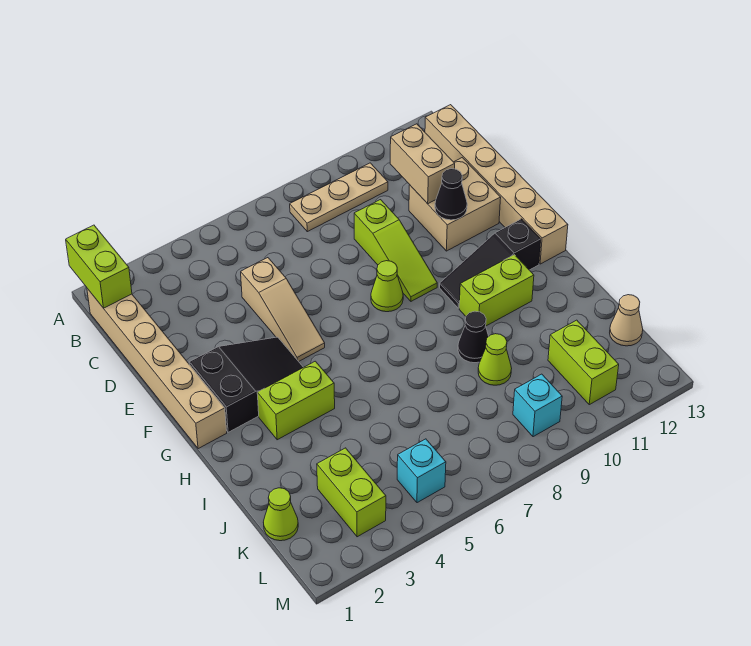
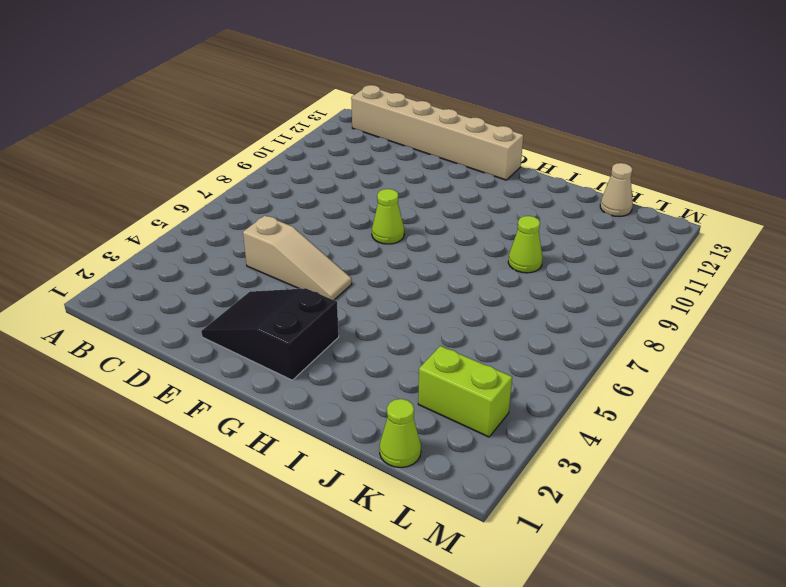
black slope E2:G3 level 1 top G -> black slope F2:G4 level 1 top 2
none -> tan brick B1:G1 level 1
none -> tan plate B8:B10 level 1
none -> lime slope D9:F9 level 1 top D

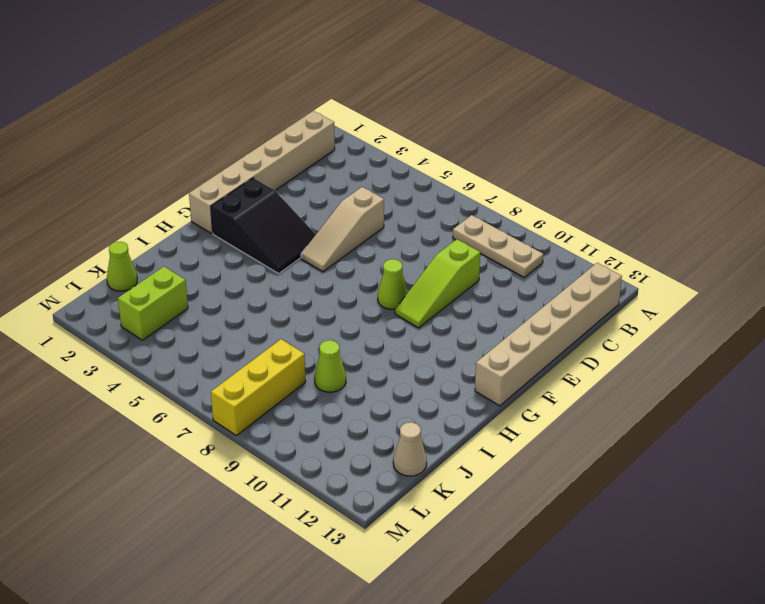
yellow brick K8:M8 level 1 -> none
none -> tan brick D11:E12 level 1
none -> black slope G10:G12 level 1 top 12
none -> lime brick H3:H4 level 1

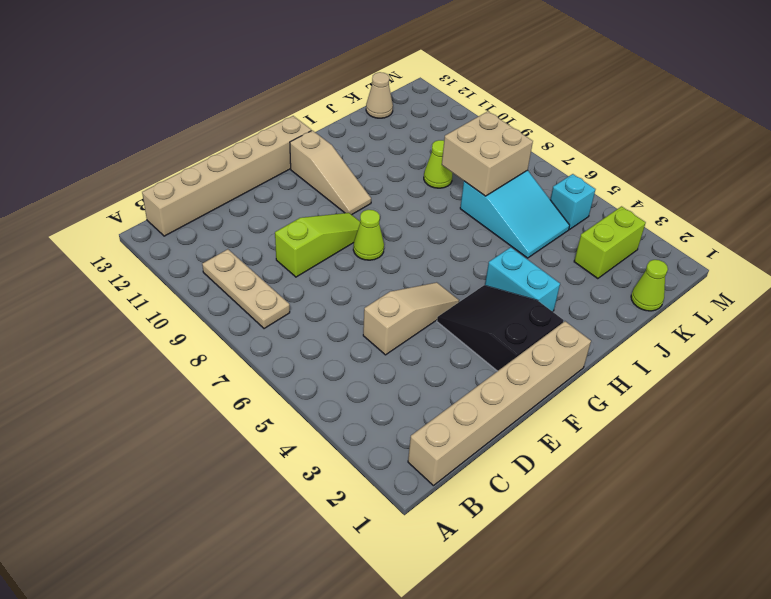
tan slope G10:G12 level 1 top 12 -> black slope G10:G12 level 1 top 12
cyan brick H3:H4 level 1 -> lime brick H3:H4 level 1
cyan slope J5:K7 level 1 top 7 -> none
tan brick J7:K8 level 2 -> tan brick D11:E12 level 1
none -> lime brick H10:H11 level 1
none -> black cone I9 level 1
none -> lime brick K11:L11 level 1

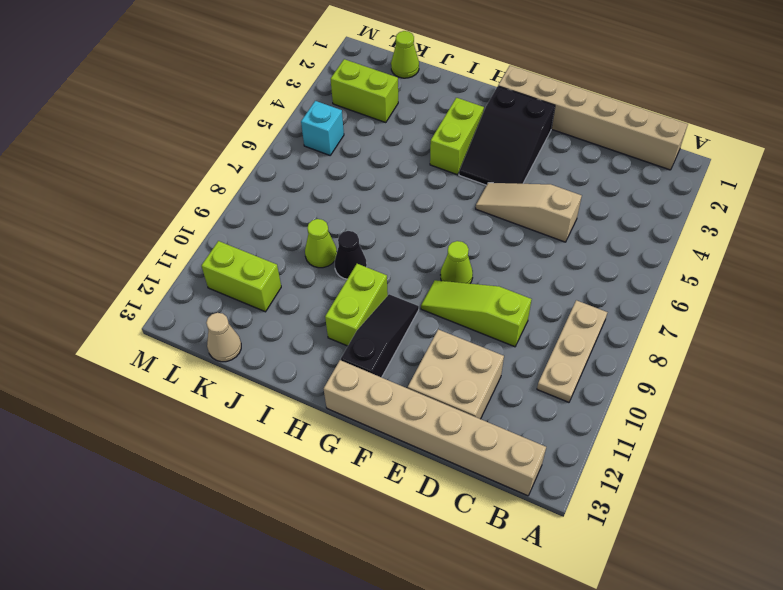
none -> cyan brick L9 level 1
none -> lime brick A1:B1 level 2
none -> tan brick C11:D11 level 2

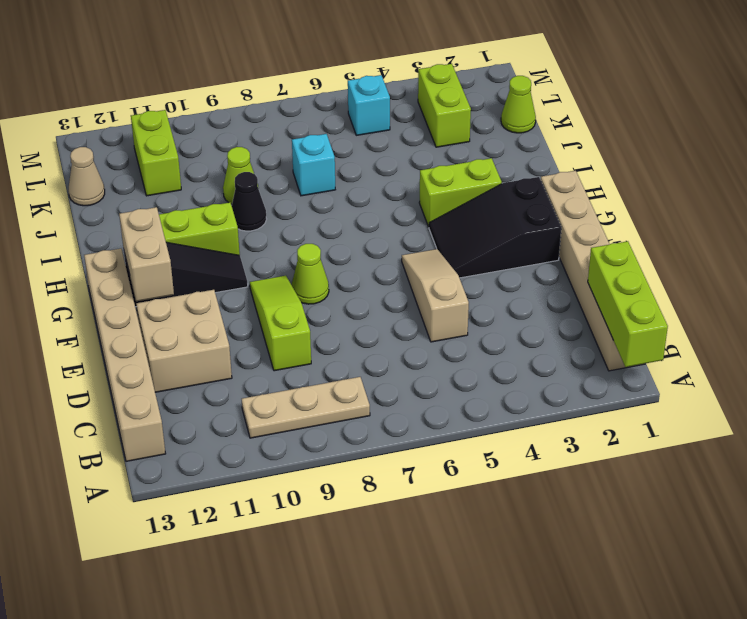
lime brick A1:C1 level 2 -> lime brick A1:B1 level 2
tan brick F12:G12 level 2 -> tan brick C11:D11 level 2
cyan brick J7 level 1 -> cyan brick L9 level 1
none -> black cone E11 level 2

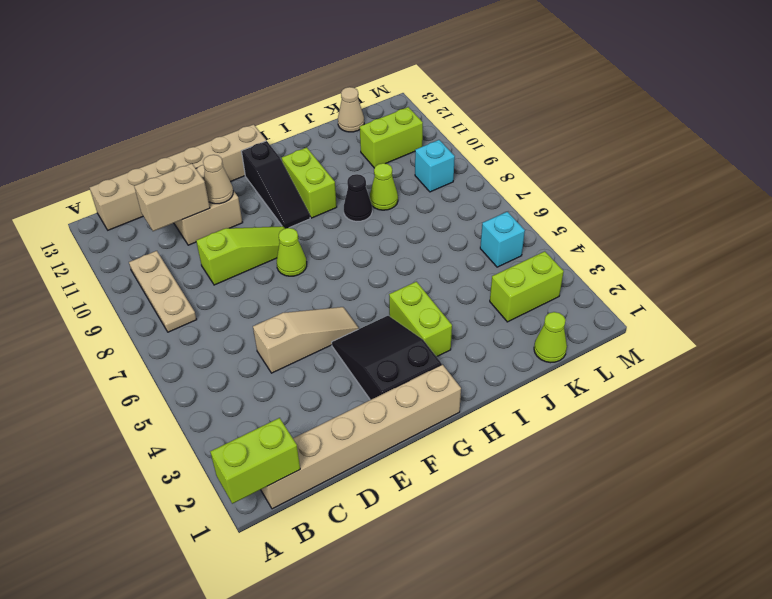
tan cone E11 level 2 -> black cone E11 level 2

